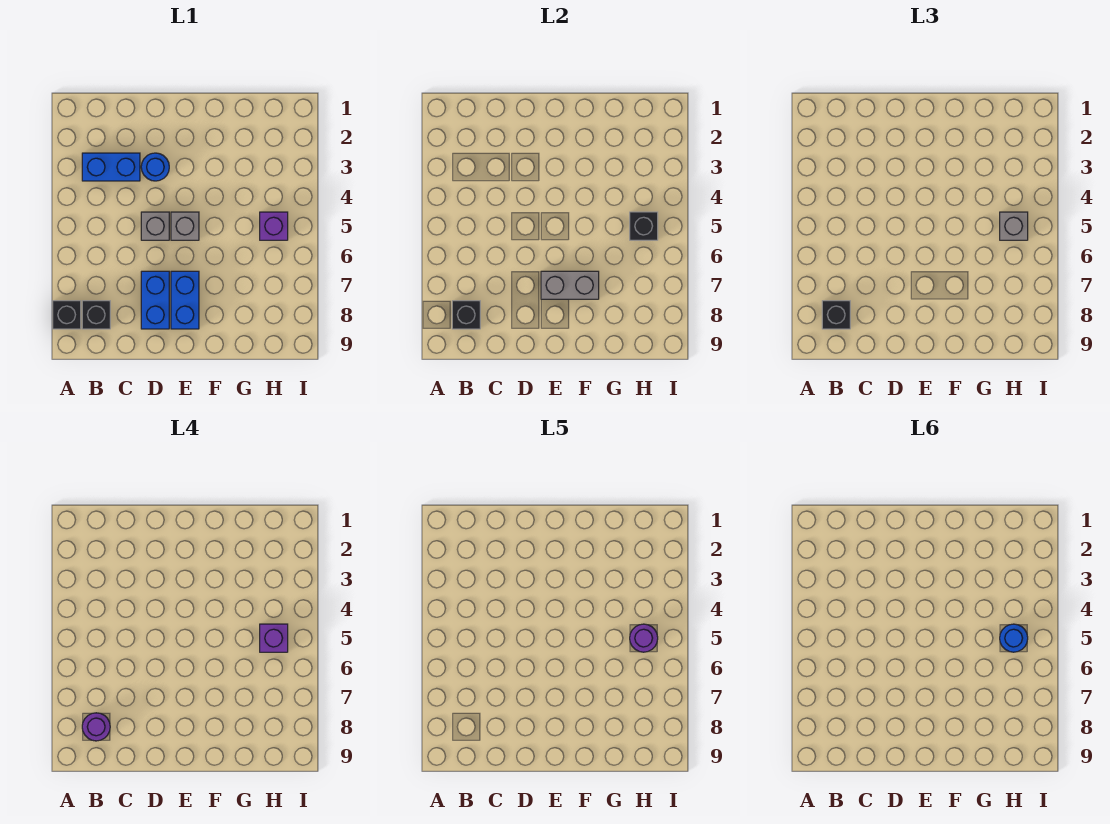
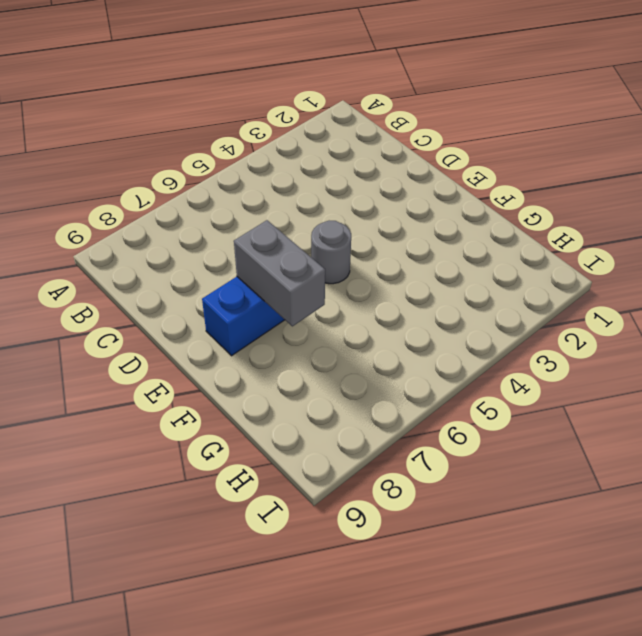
grey round brick E5 level 1 -> grey brick E5 level 1
none -> black brick A8 level 1
none -> blue brick B3:C3 level 1
none -> black brick B8 level 1

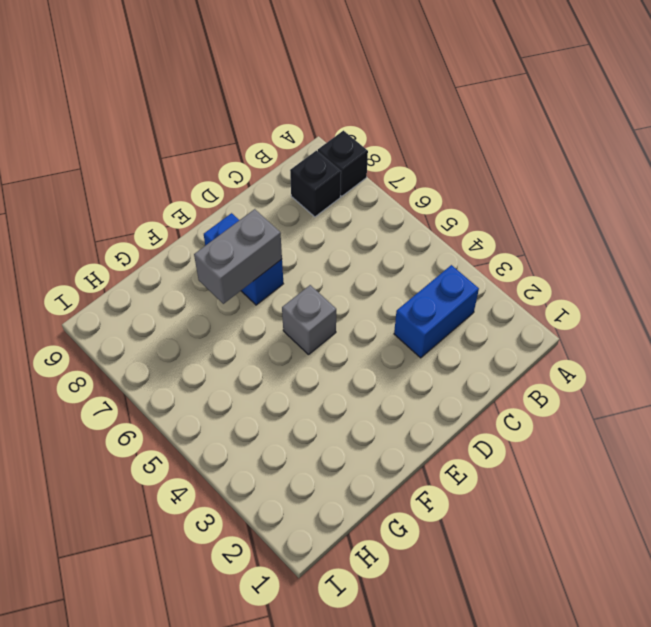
none -> blue round brick D3 level 1
none -> grey brick D5 level 1
none -> blue brick D7:D8 level 1

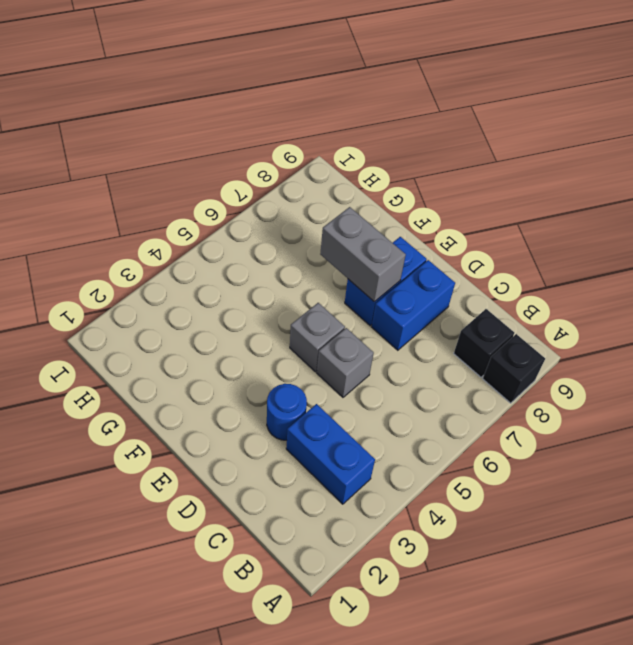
none -> purple brick H5 level 1
none -> black brick B8 level 2
none -> black brick H5 level 2

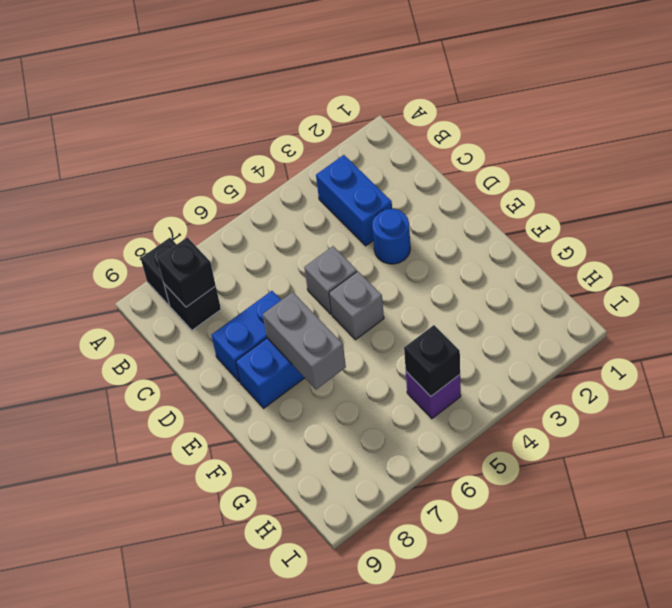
none -> black brick B8 level 3
none -> grey brick H5 level 3
none -> purple round brick B8 level 4

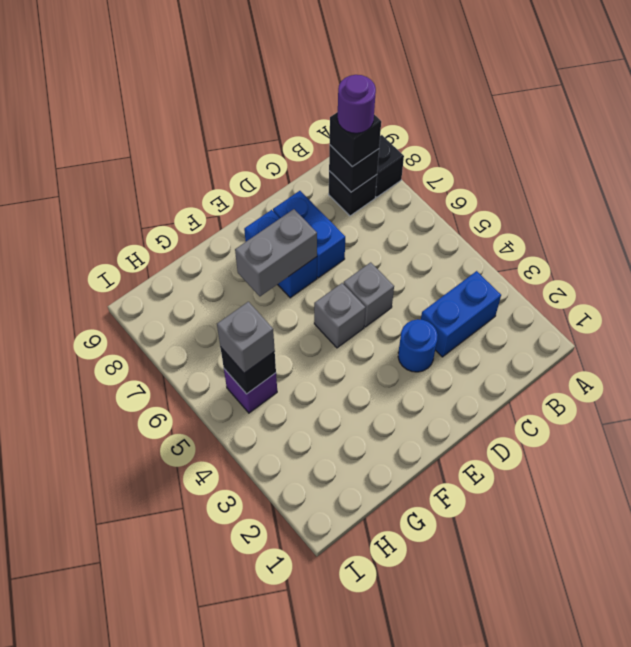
none -> purple brick H5 level 4
none -> purple round brick H5 level 5
none -> blue round brick H5 level 6

